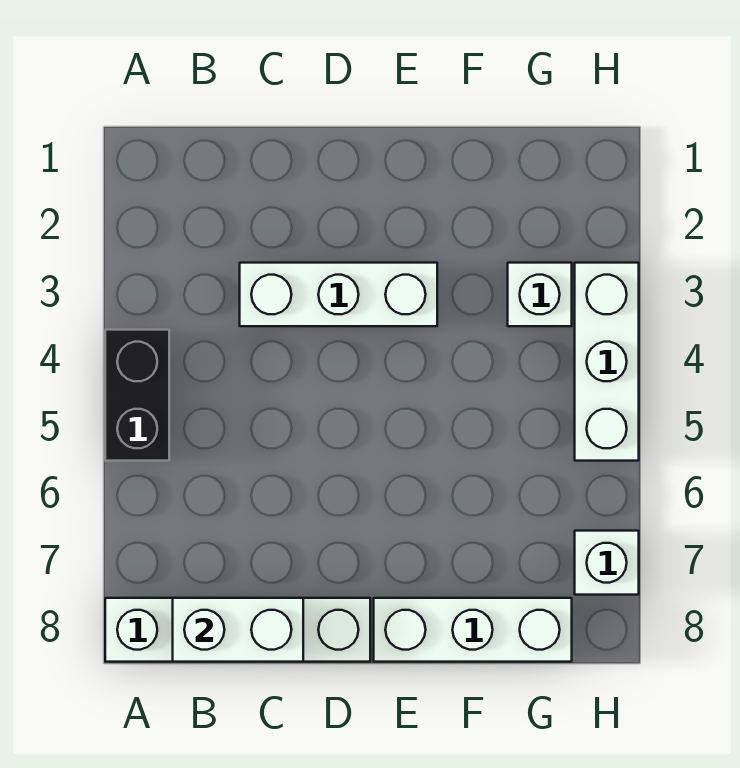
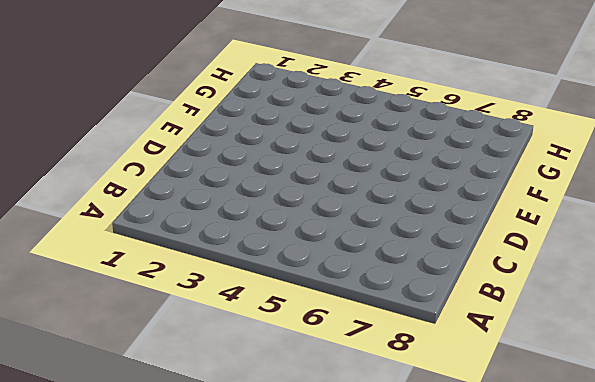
none -> black brick A4:A5 level 1
none -> white brick A8:D8 level 1

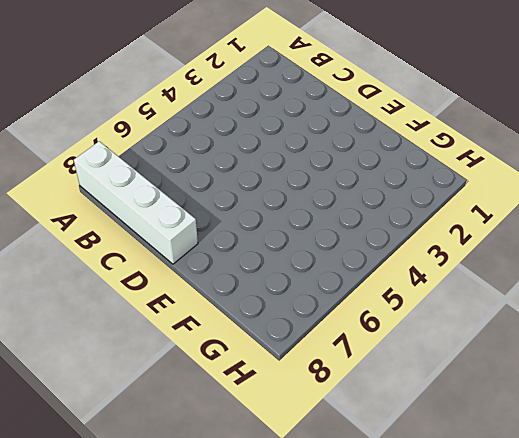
none -> black brick A4:A5 level 1
none -> white brick C3:E3 level 1

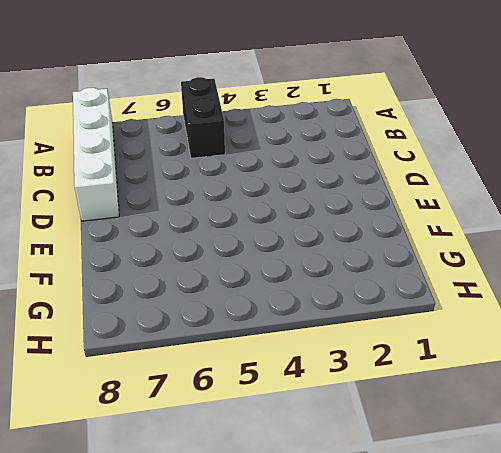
black brick A5:B5 level 1 -> black brick A4:A5 level 1
none -> white brick C3:E3 level 1
none -> white brick E8:G8 level 1

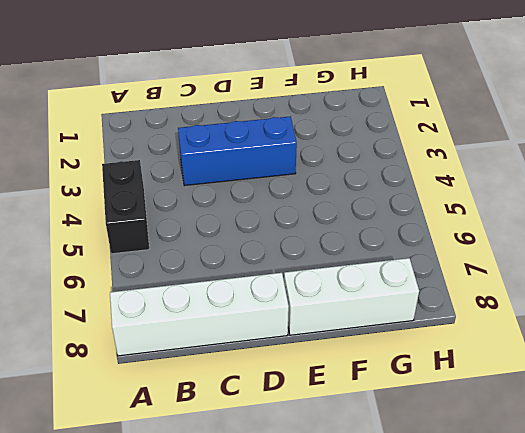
blue brick C3:E3 level 1 -> white brick C3:E3 level 1
none -> white brick G3 level 1
none -> white brick H3:H5 level 1

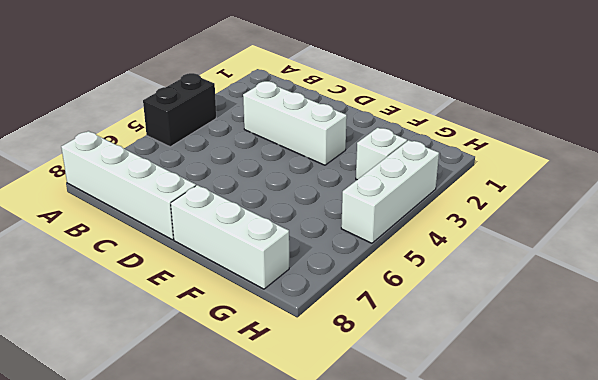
none -> white brick H7 level 1
none -> white brick B8:C8 level 2

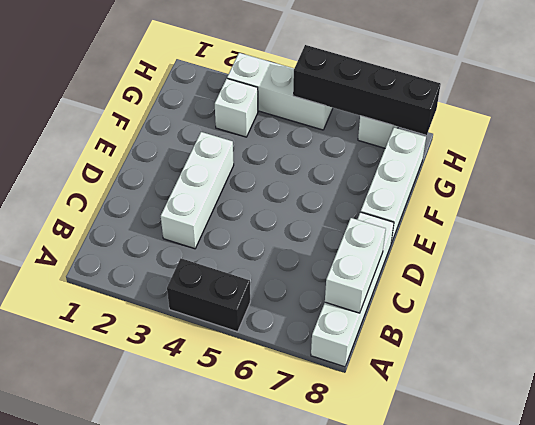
black brick H5:H8 level 2 -> none

